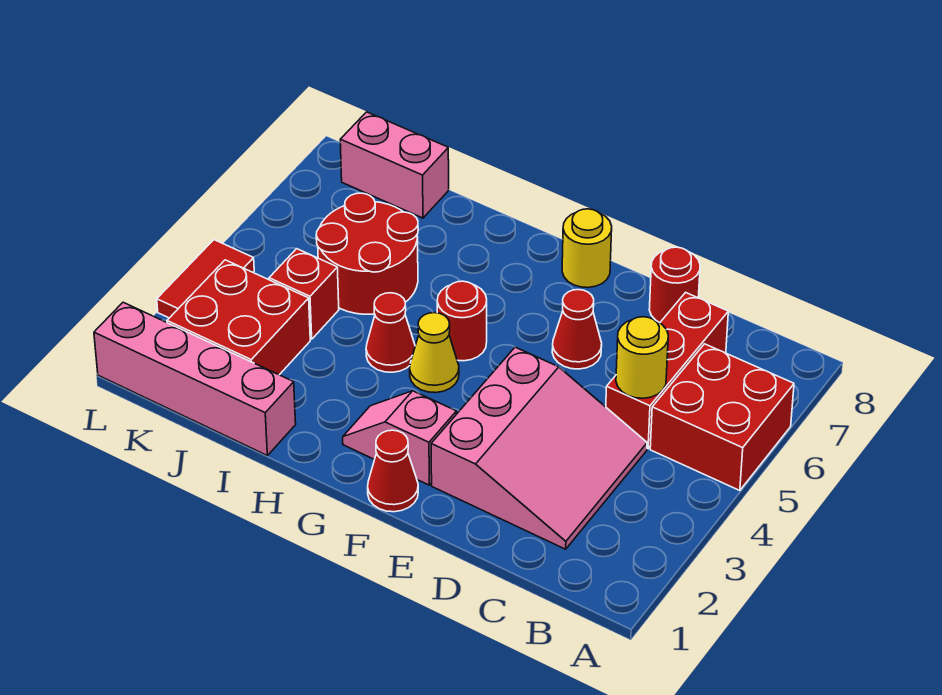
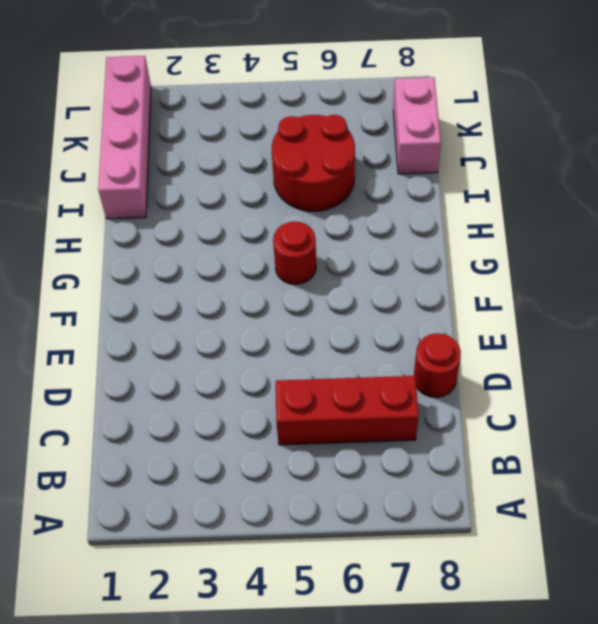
none -> red brick A5:B6 level 1
none -> pink slope C2:E4 level 1 top E
none -> red cone E6 level 1

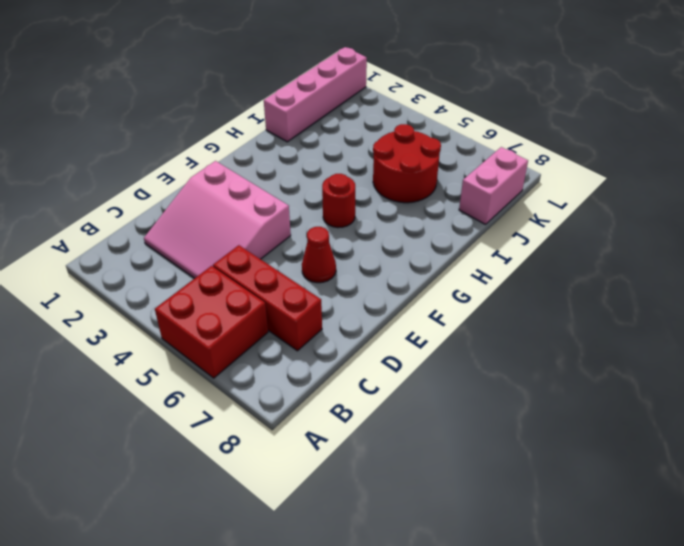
none -> red round brick D8 level 1
none -> red cone F1 level 1
none -> pink slope F2:G2 level 1 top F

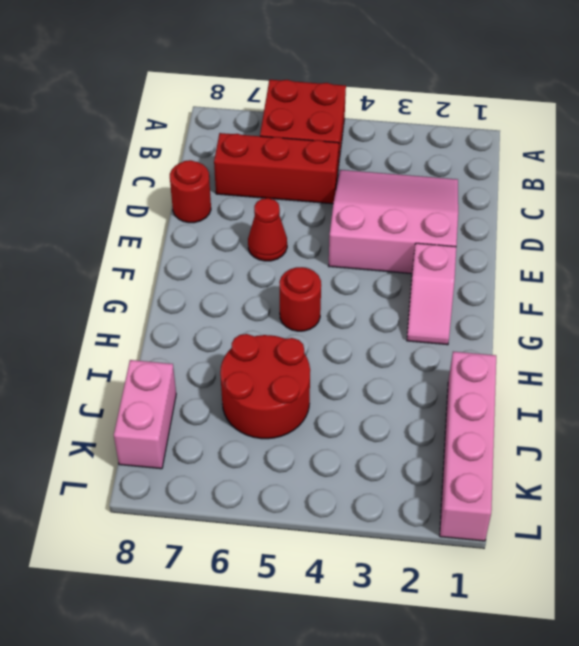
none -> red cone F1 level 1
none -> yellow round brick F8 level 1
none -> yellow cone G4 level 1

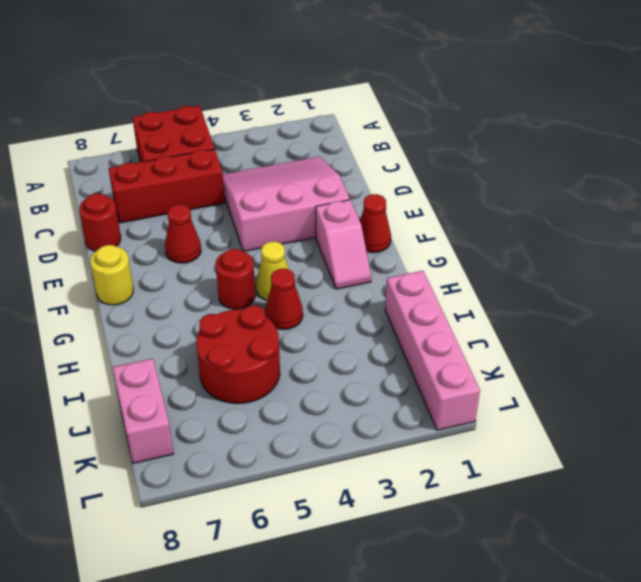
none -> red brick J2:K3 level 1
none -> red brick J4 level 1
none -> red tile L3:L4 level 1

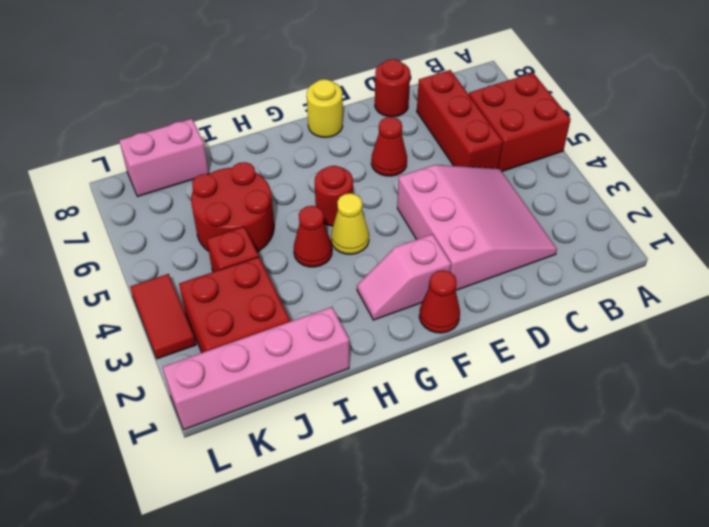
none -> yellow round brick C5 level 2

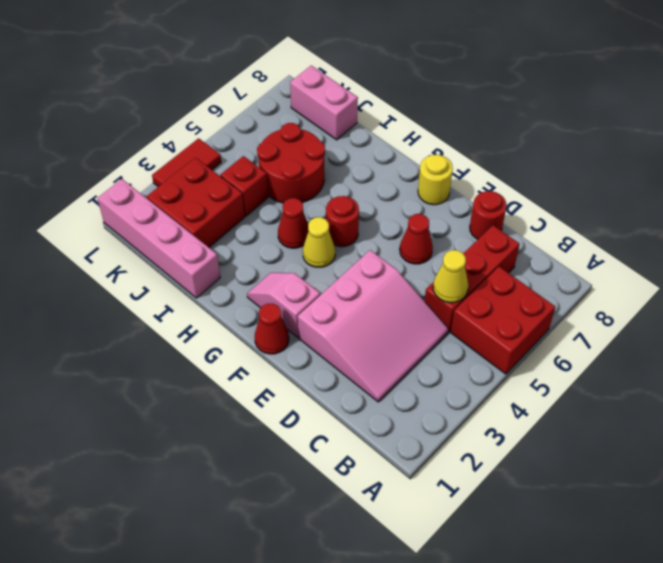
yellow cone C5 level 2 -> yellow round brick C5 level 2

